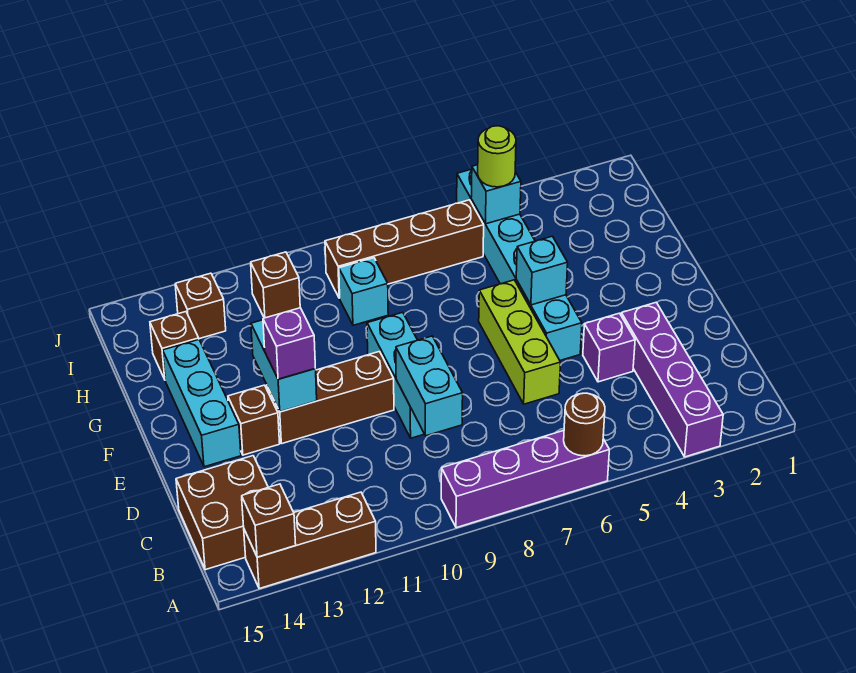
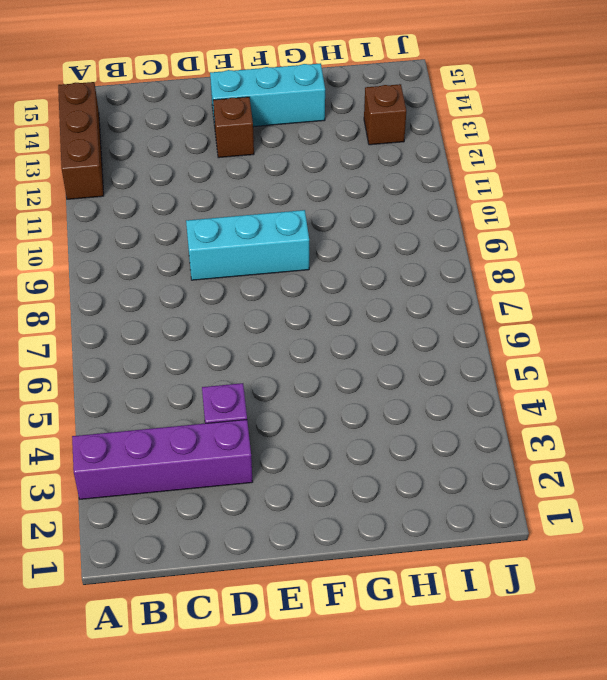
none -> purple brick A6:A9 level 1
none -> brown brick B14:C15 level 1
none -> lime brick D6:F6 level 1

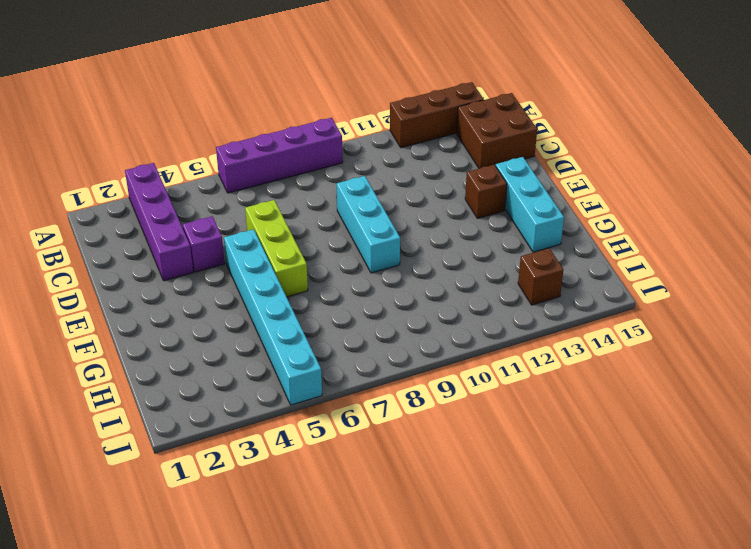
none -> brown brick E10:E12 level 1
none -> cyan brick H9 level 1
none -> brown brick H14 level 1

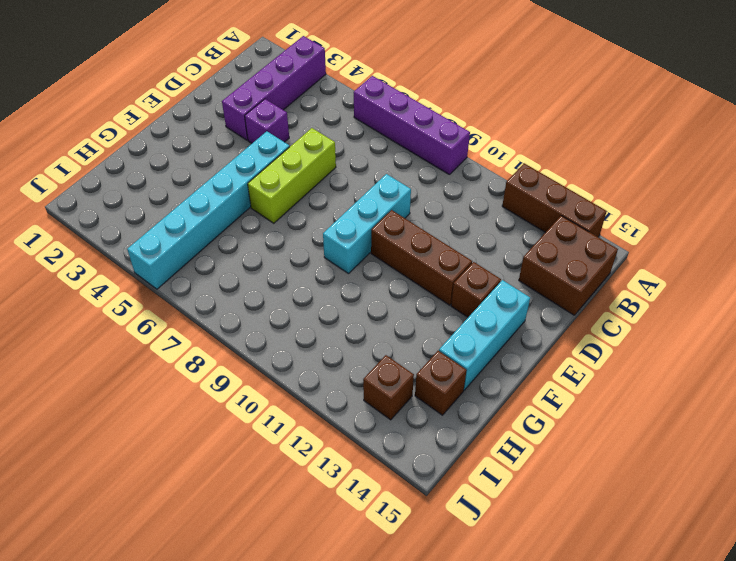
none -> cyan brick H9 level 1
none -> brown brick I6:I9 level 1
none -> brown brick I11 level 1

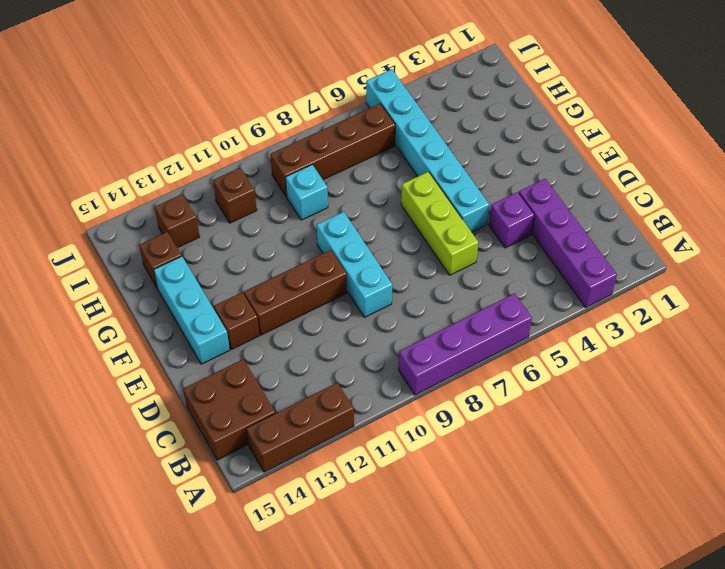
none -> brown round brick A6 level 2
none -> brown brick A14 level 2
none -> cyan brick C9:D9 level 2

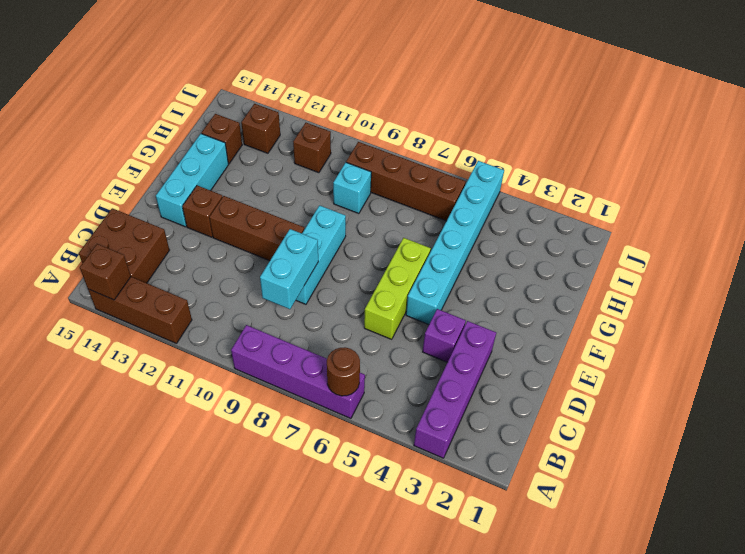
none -> cyan brick E12:F12 level 2
none -> cyan brick F5 level 2
none -> cyan brick I5 level 2

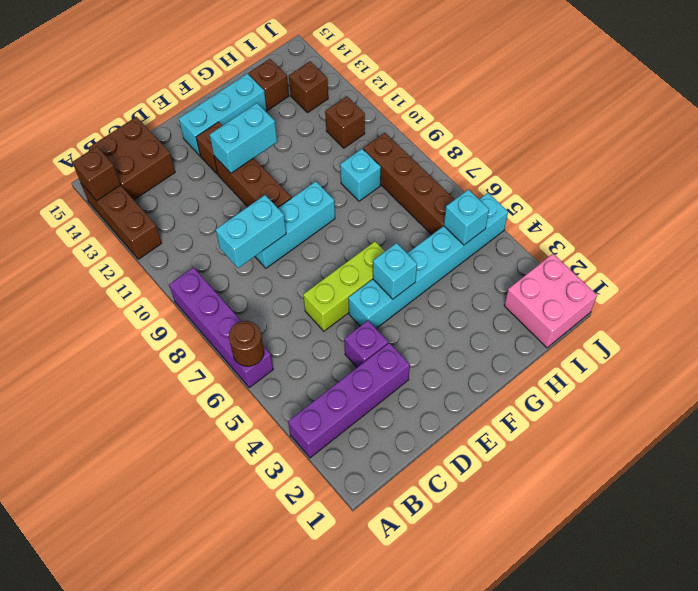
pink brick I1:J2 level 1 -> none
none -> purple brick E12 level 3
none -> lime round brick I5 level 3

